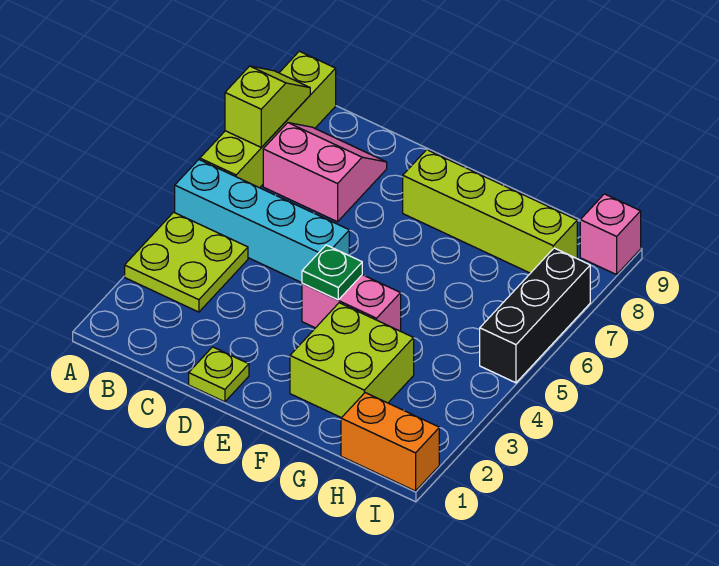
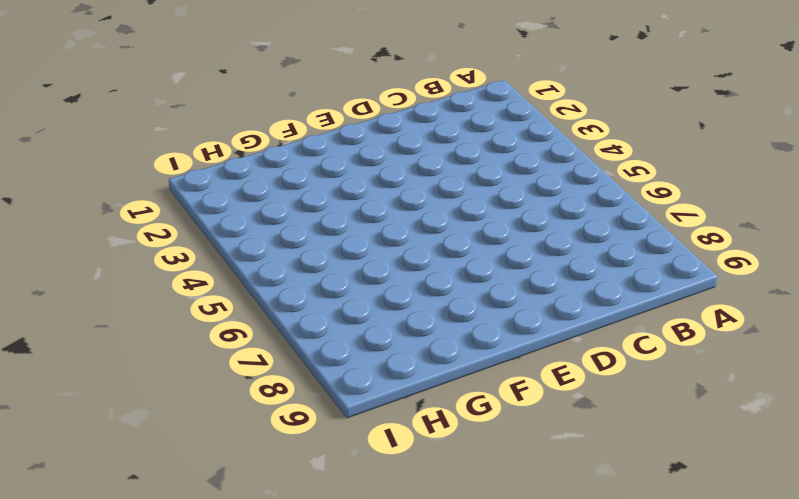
none -> lime plate A3:B4 level 1
none -> cyan brick A5:D5 level 1
none -> lime brick A6:A9 level 1

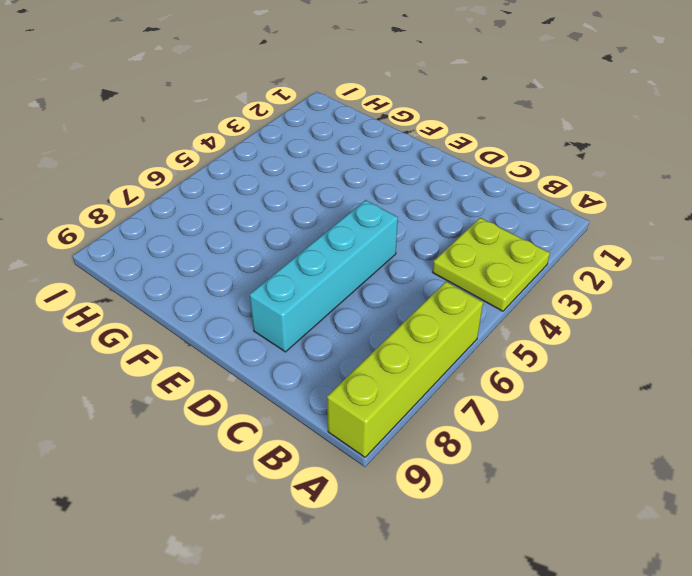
cyan brick D5:D8 level 1 -> cyan brick A5:D5 level 1
none -> pink slope B7:C8 level 1 top 7
none -> lime plate D1 level 1
none -> pink brick E4:F4 level 1

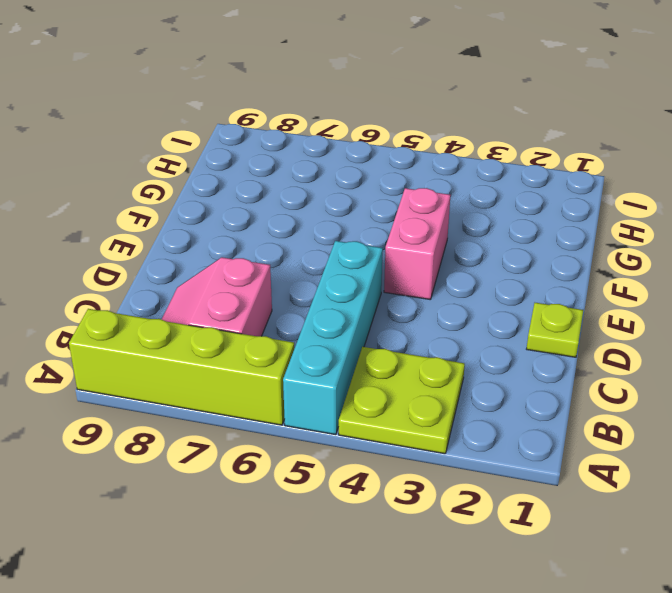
none -> lime brick E8:H8 level 1
none -> lime brick F2:G3 level 1
none -> orange brick H1:I1 level 1

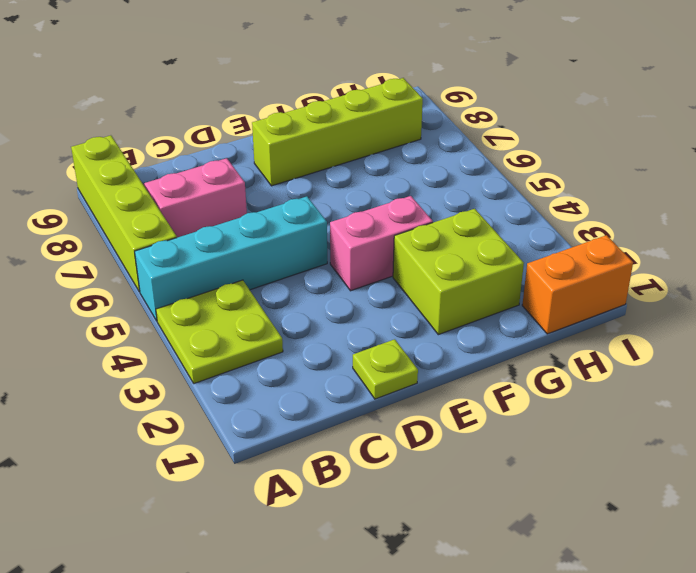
none -> black brick I5:I7 level 1
none -> pink brick I9 level 1
none -> lime slope A7:A8 level 2 top 7

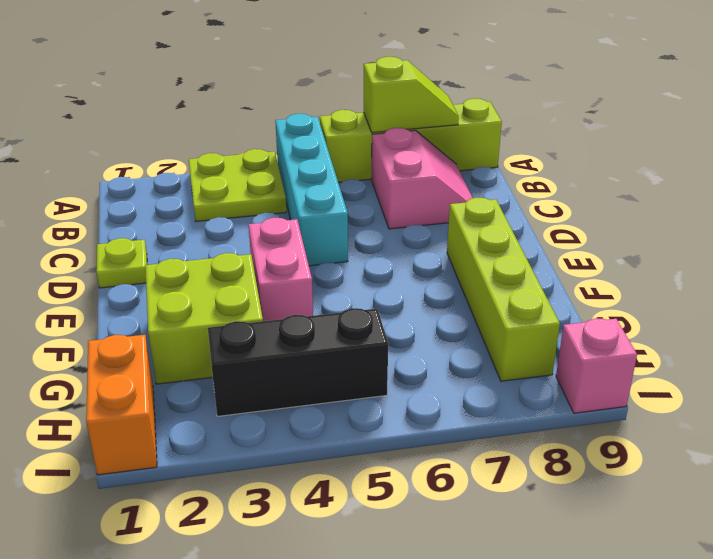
black brick H3:H5 level 1 -> black brick I5:I7 level 1
none -> green plate E4 level 2

